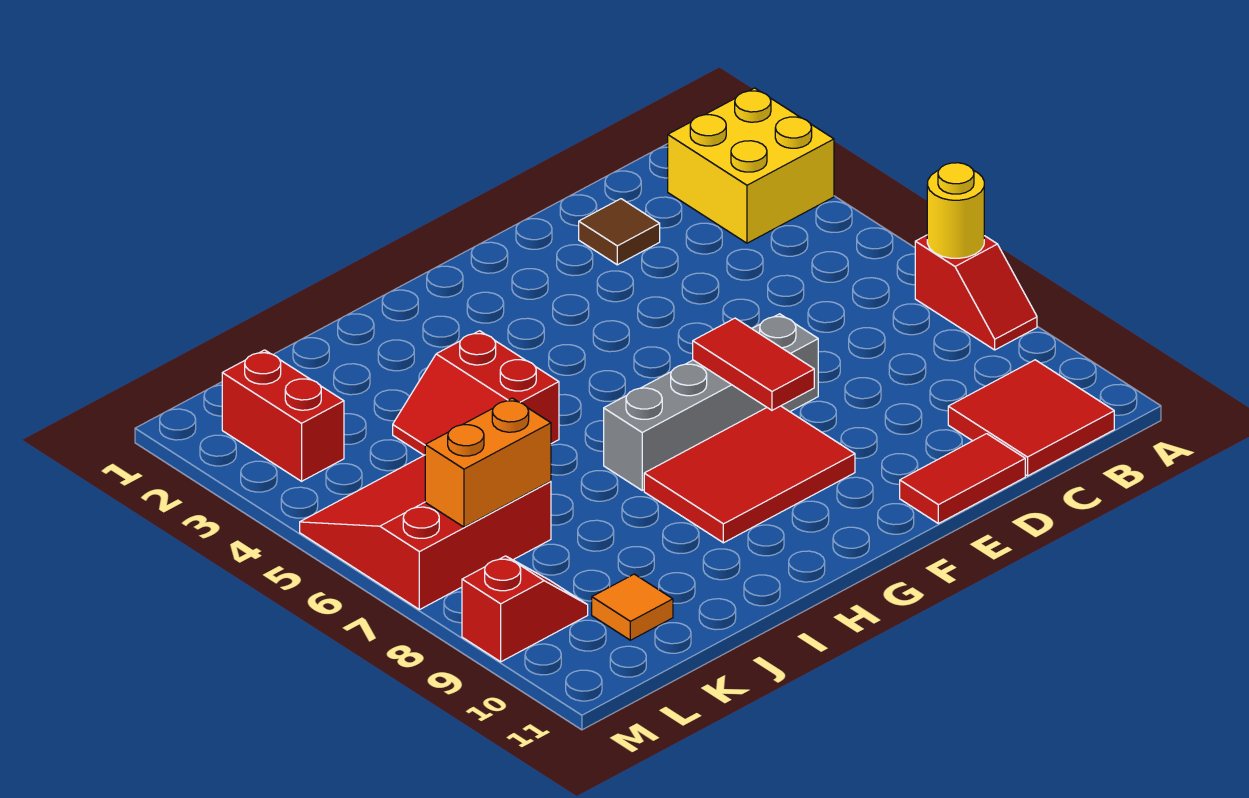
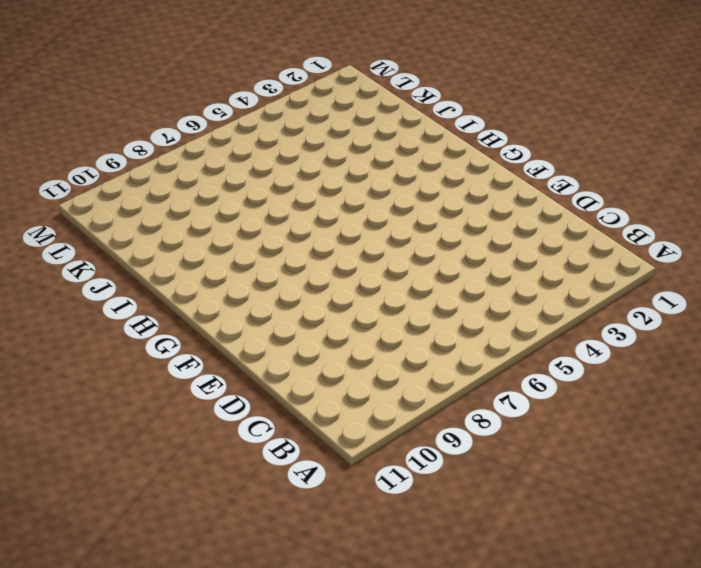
none -> yellow brick A2:B3 level 1
none -> red slope A7:A8 level 1 top 7
none -> red tile B10:C11 level 1

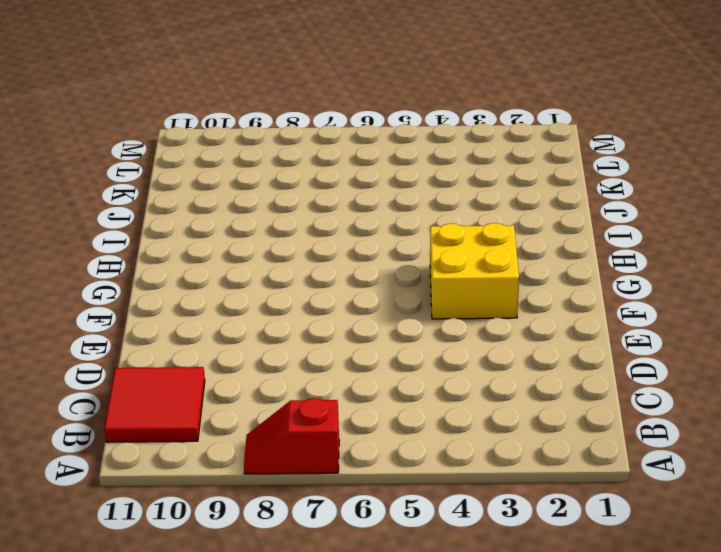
yellow brick F3:G4 level 1 -> yellow brick A2:B3 level 1
none -> brown tile D2 level 1
none -> red tile D11:E11 level 1
none -> grey brick E7:H7 level 1

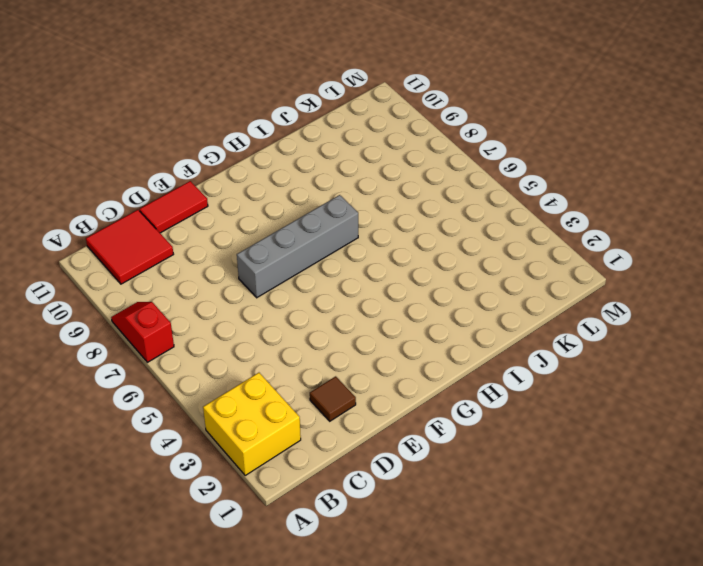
none -> red tile F8:H9 level 1
none -> red slope I4:J5 level 1 top I
none -> red slope K5:M7 level 1 top 7

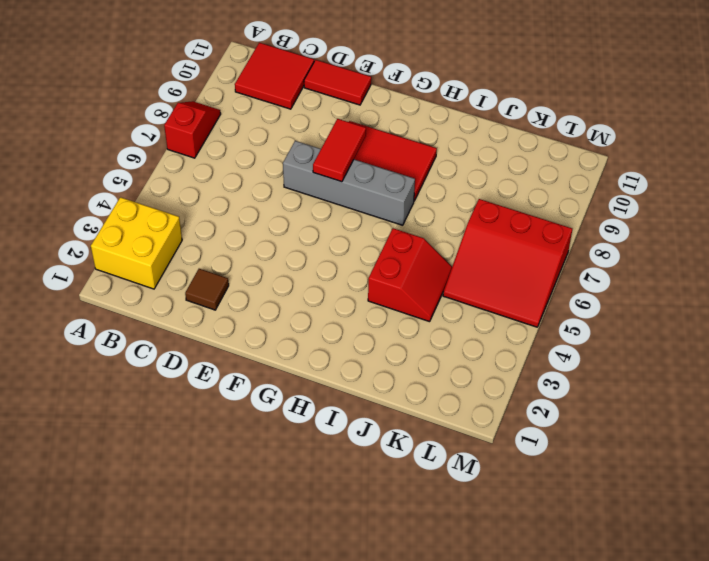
none -> orange tile K10 level 1
none -> red brick L2:L3 level 1
none -> red slope L9:M9 level 1 top M

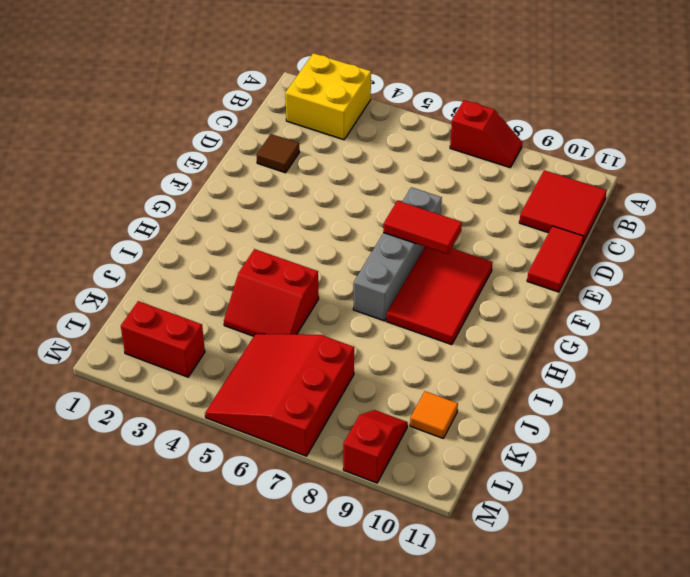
none -> yellow round brick A7 level 2
none -> orange brick K7:L7 level 2

